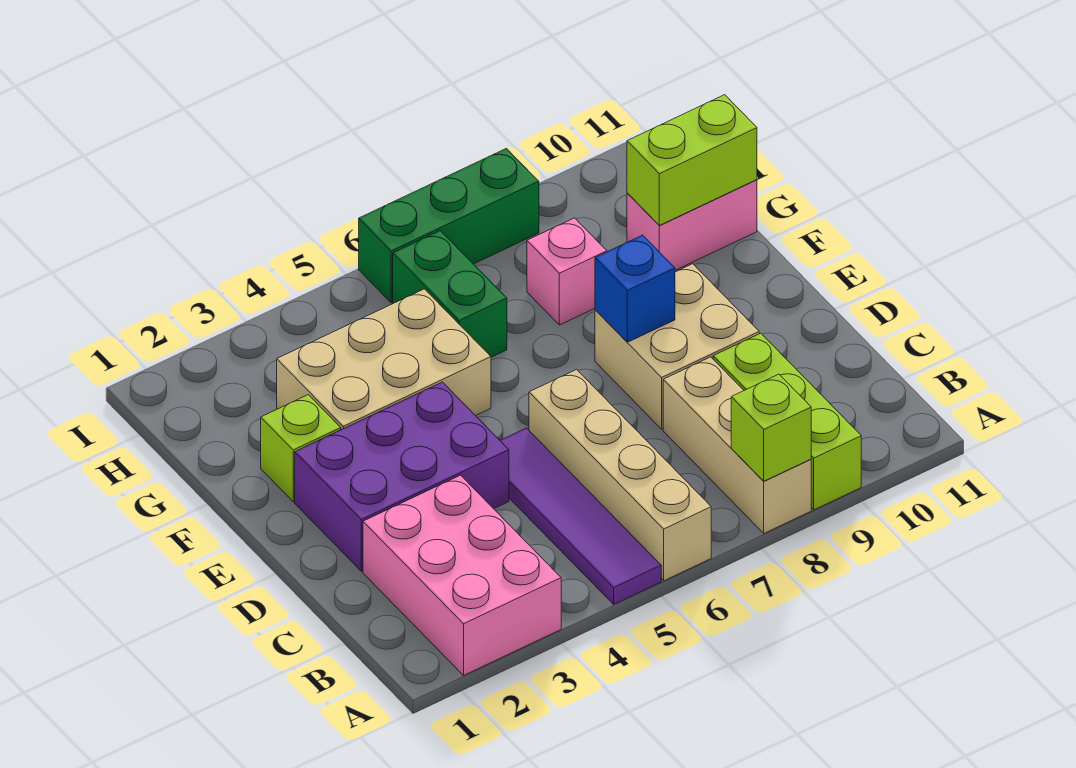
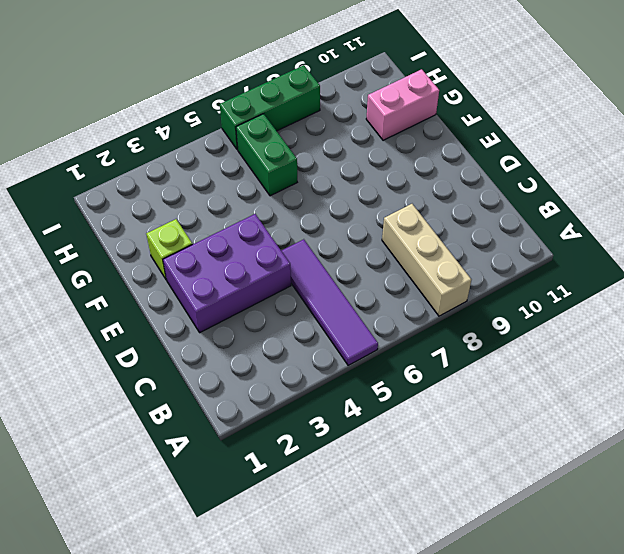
none -> pink brick A2:C3 level 1
none -> tan brick A6:D6 level 1
none -> lime brick A9:C9 level 1

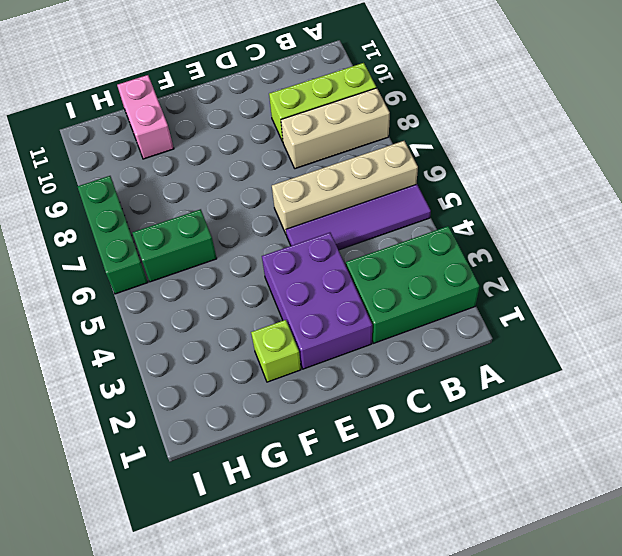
green brick A2:C3 level 1 -> pink brick A2:C3 level 1
none -> tan brick D8:E9 level 1
none -> tan brick F3:G5 level 1
none -> pink brick G8 level 1

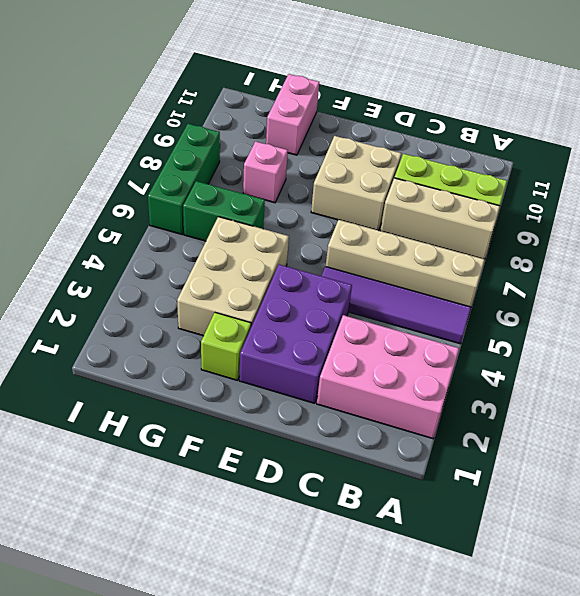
none -> lime brick A8 level 2
none -> blue brick E8 level 2
none -> lime brick G10:G11 level 2

